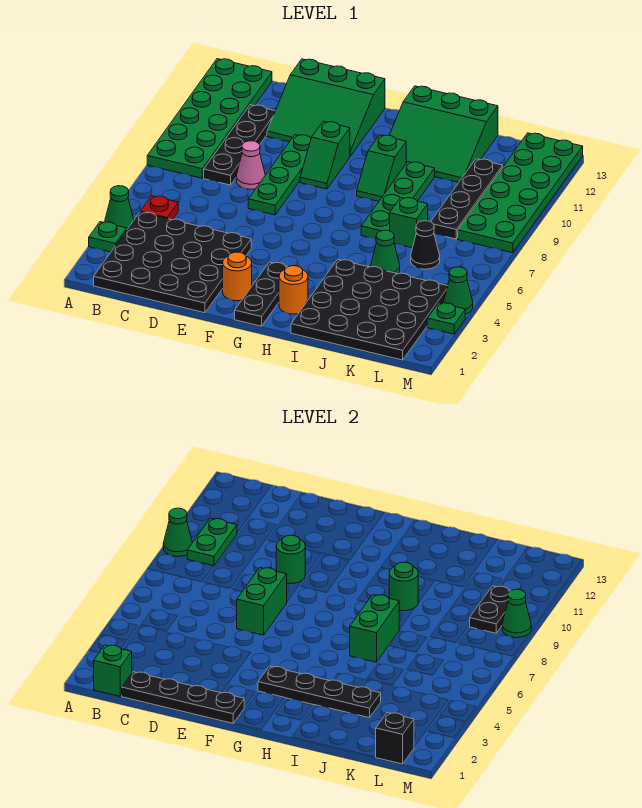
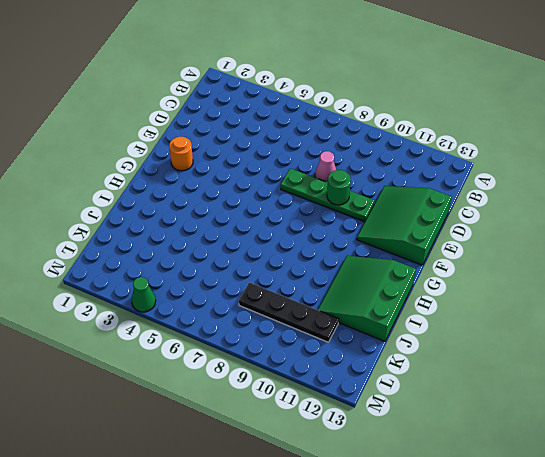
none -> green plate A3 level 1
none -> green cone A4 level 1
none -> green plate A8:B13 level 1
none -> black plate B1:E4 level 1

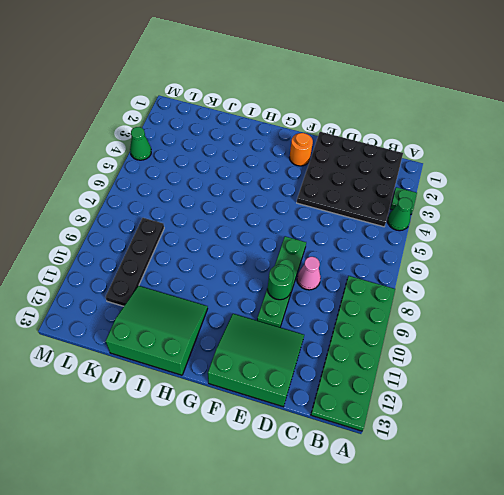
none -> red plate B5 level 1
none -> black plate C8:C11 level 1
none -> green slope F9:F10 level 1 top 10
none -> black plate G1:G3 level 1

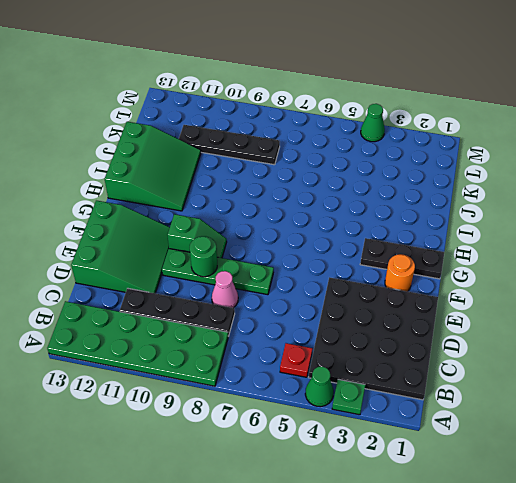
none -> orange round brick H2 level 1
none -> green slope H9:H10 level 1 top 10
none -> black plate I1:L4 level 1
none -> green plate I7:I10 level 1

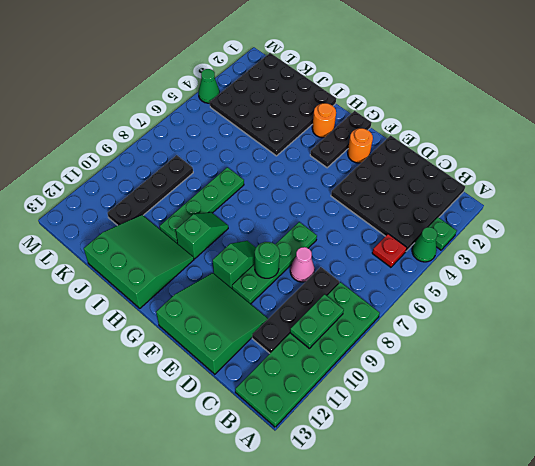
none -> green cone J5 level 1
none -> green brick J7 level 1
none -> black cone K6 level 1
none -> green plate L8:M13 level 1

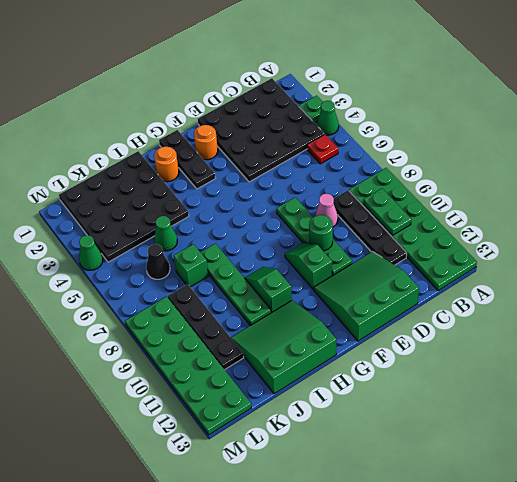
none -> green plate M3 level 1
none -> green cone A9 level 2
none -> green brick B1 level 2
none -> black plate C1:F1 level 2

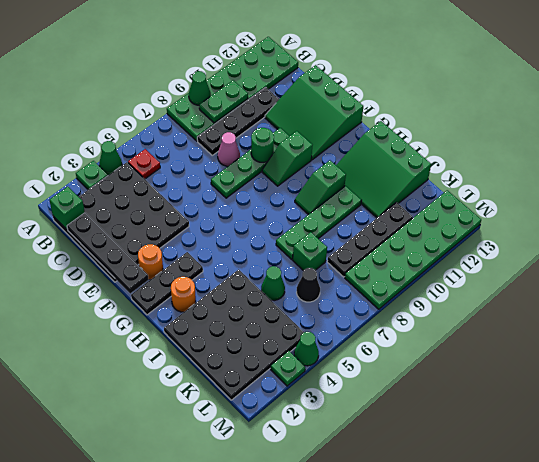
none -> green brick E6:E7 level 2
none -> black plate G3:J3 level 2
none -> green brick I6:I7 level 2
none -> green round brick I9 level 2

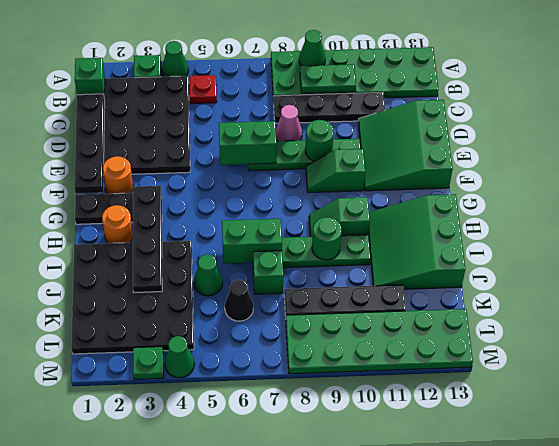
none -> black brick L1 level 2
none -> black plate L9:L10 level 2
none -> green cone M9 level 2

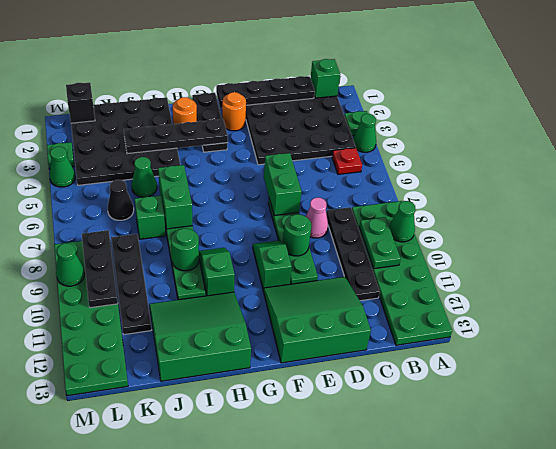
black plate L8:L10 level 2 -> black plate L9:L10 level 2

